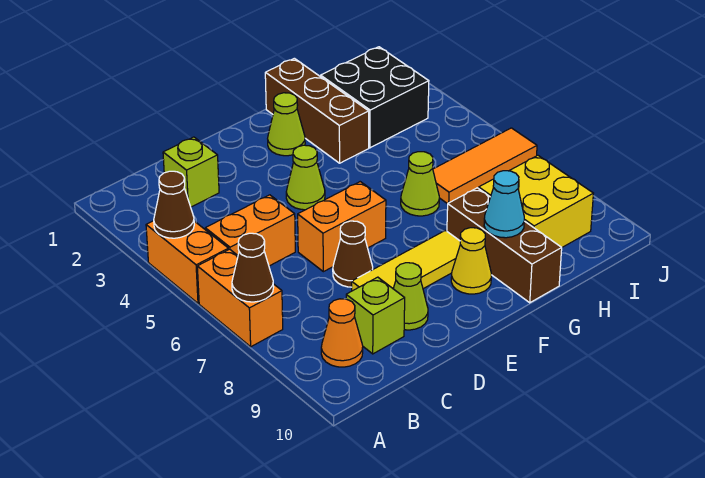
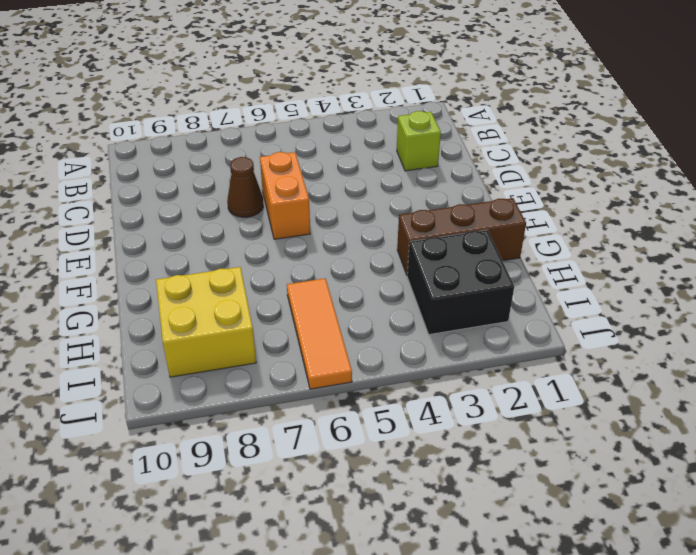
none -> orange brick A4:A5 level 1
none -> orange brick A6:A7 level 1
none -> orange brick B5:C5 level 1

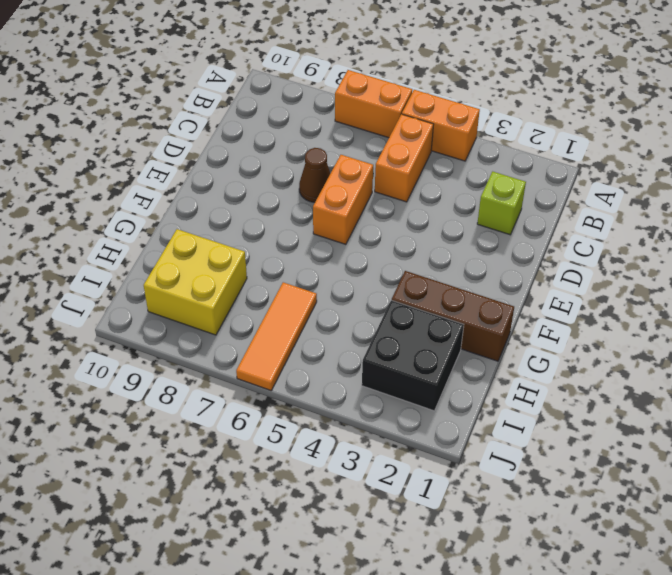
none -> orange cone B9 level 1
none -> lime brick C9 level 1
none -> yellow tile D8:F8 level 1

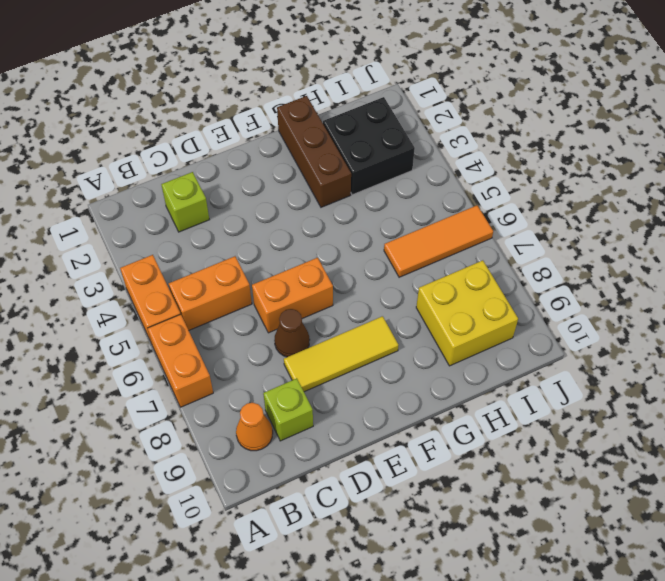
none -> lime cone D9 level 1
none -> lime cone E4 level 1
none -> lime cone F2 level 1

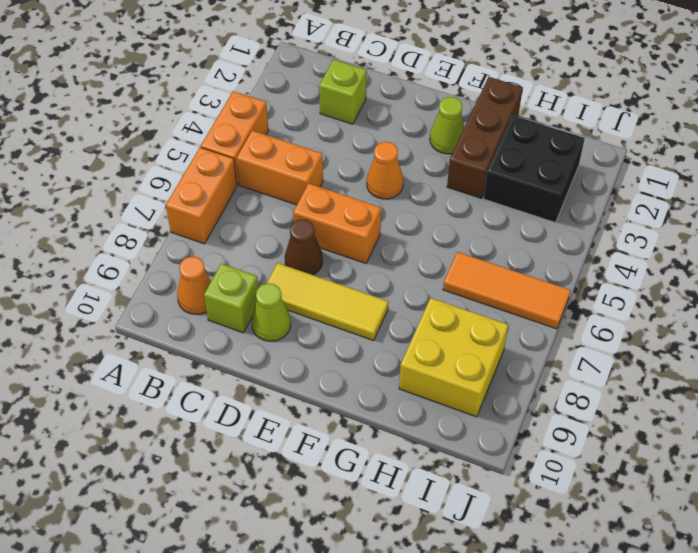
orange cone E4 level 1 -> lime cone E4 level 1
none -> yellow cone F9 level 1
none -> lime cone G6 level 1
none -> brown brick G8:G10 level 1

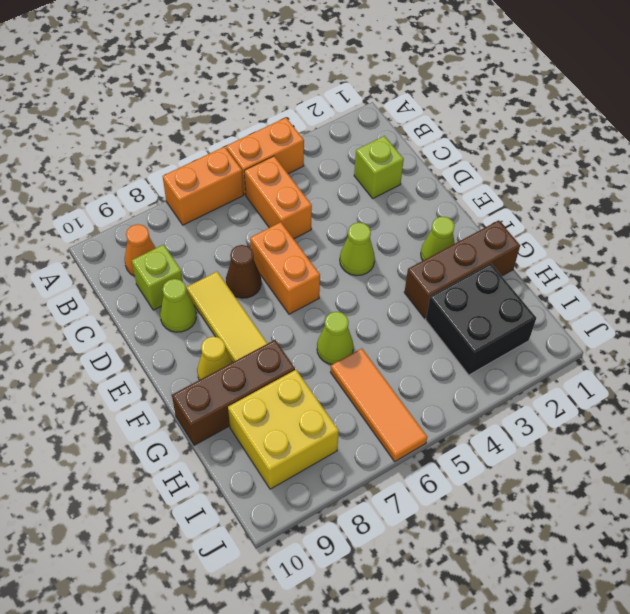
none -> brown cone A4 level 2
none -> brown cone A7 level 2
none -> cyan cone G9 level 2

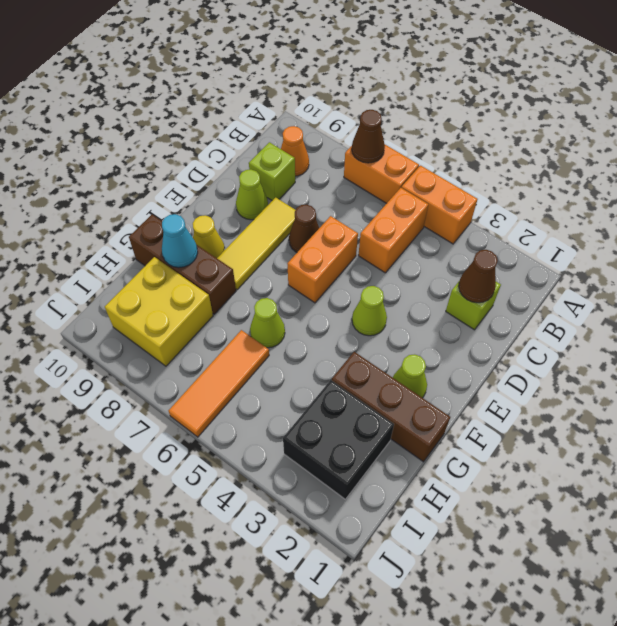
brown cone C2 level 2 -> brown cone A4 level 2

